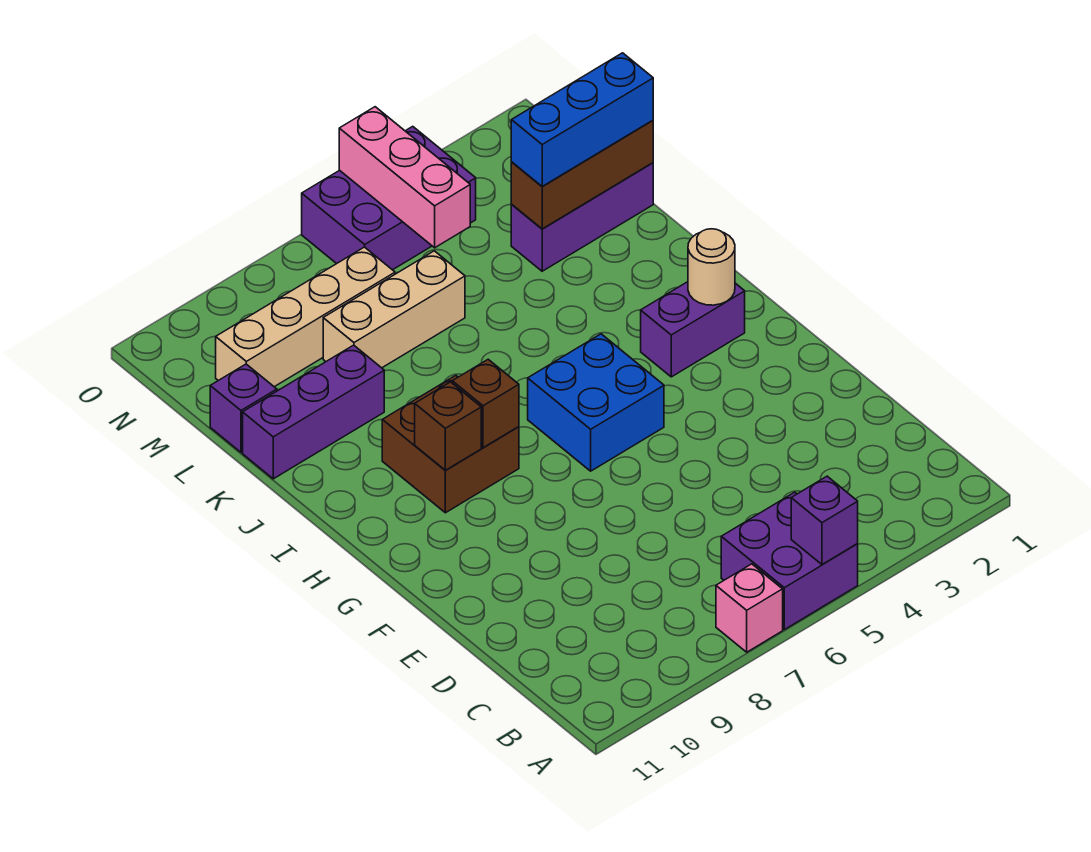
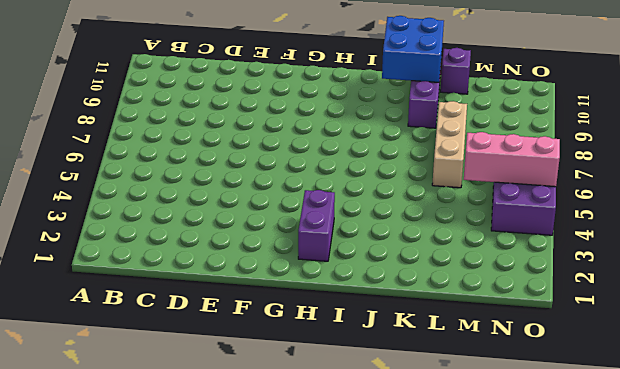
blue brick J10:K11 level 2 -> blue brick G5:H6 level 1
none -> purple brick A5:B6 level 1
none -> pink brick A7 level 1
none -> brown brick H8:I9 level 1

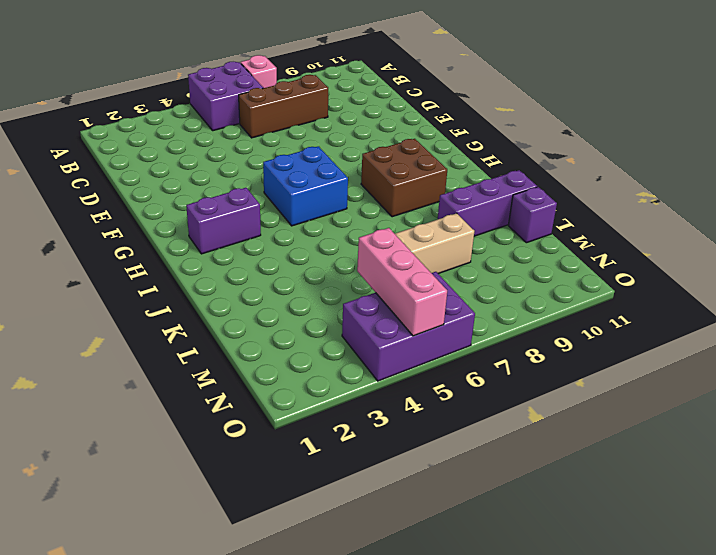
brown brick C6:C8 level 1 -> brown brick L1:L3 level 2
none -> purple brick L1:L3 level 1
none -> tan brick M7:M10 level 1
none -> purple brick A5 level 2

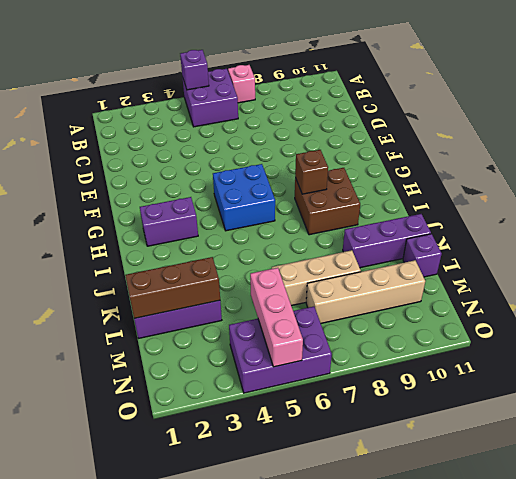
none -> tan round brick H2 level 2
none -> brown brick H9 level 2
none -> blue brick L1:L3 level 3

